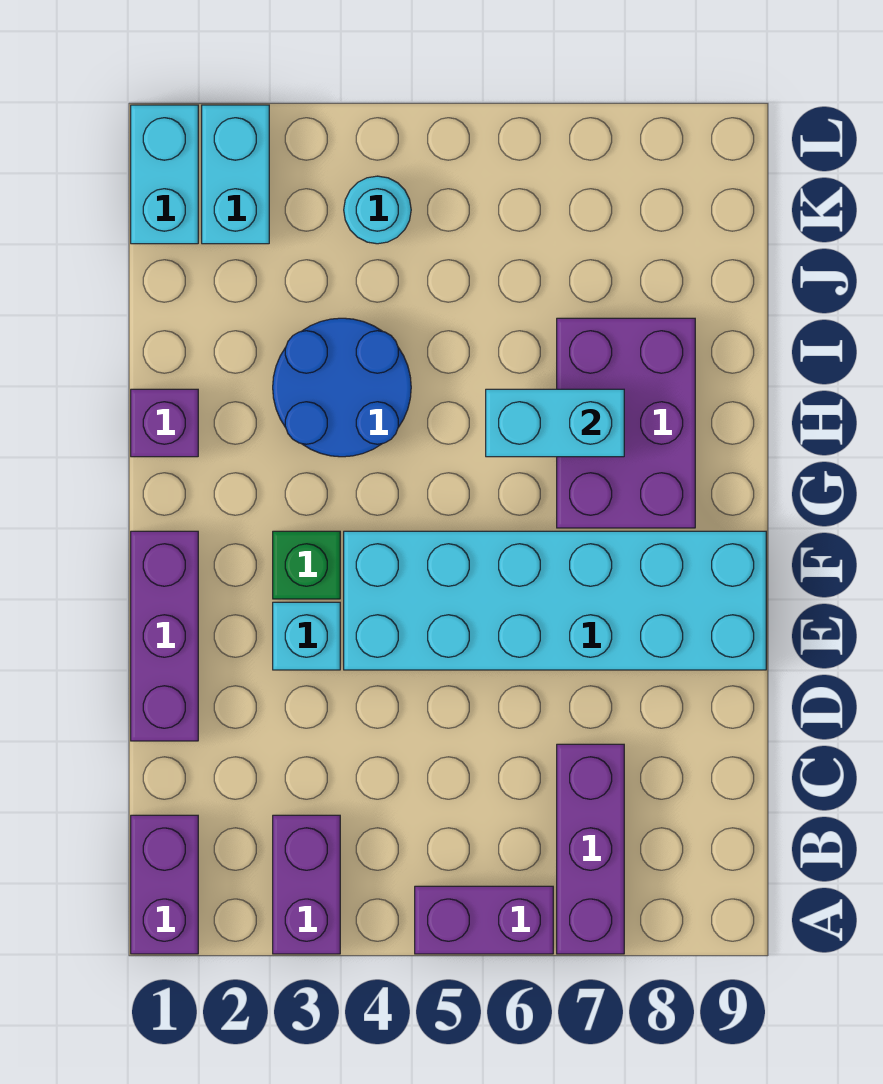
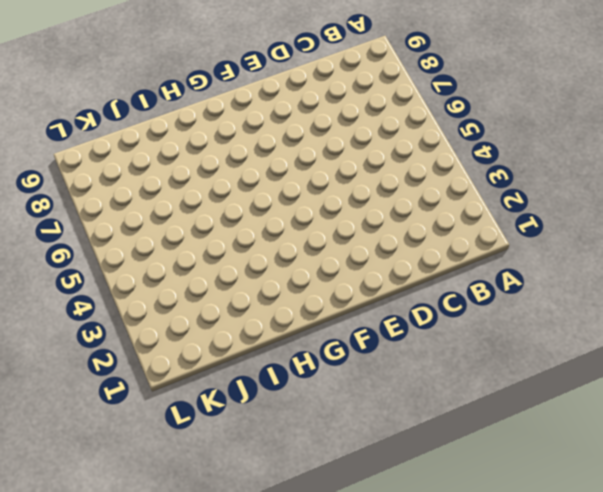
none -> purple brick A1:B1 level 1
none -> purple brick A3:B3 level 1
none -> purple brick A5:A6 level 1

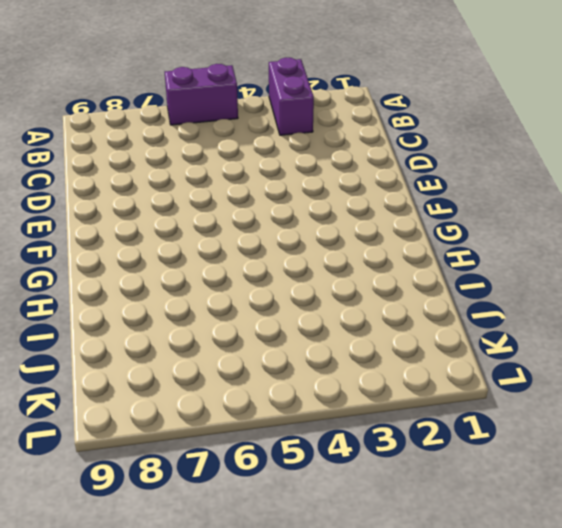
none -> purple brick A1:B1 level 1
none -> purple brick A7:C7 level 1
none -> purple brick D1:F1 level 1

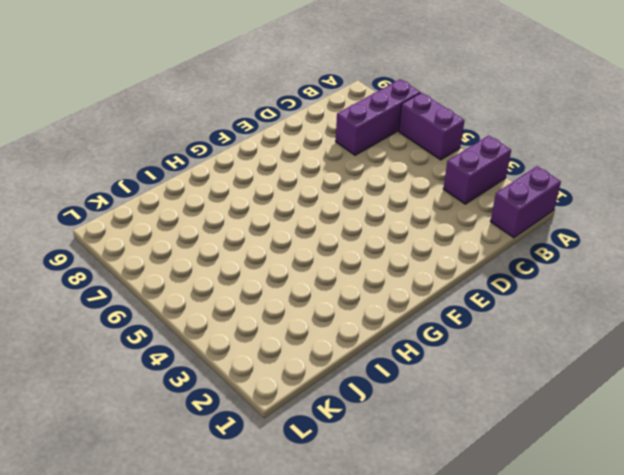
none -> purple brick D1:F1 level 1
none -> cyan brick E3 level 1
none -> cyan brick E4:F9 level 1

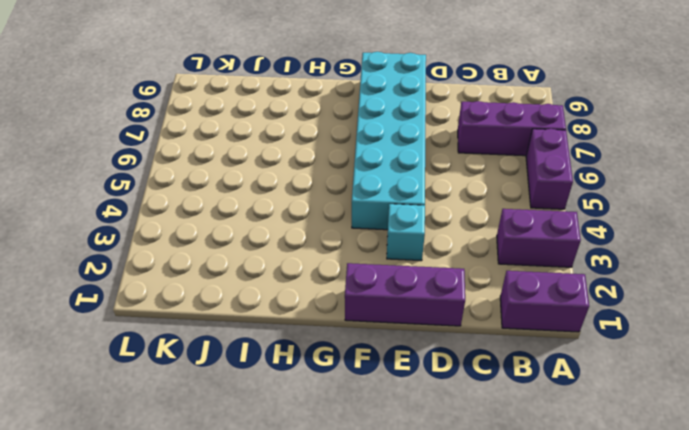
none -> green brick F3 level 1
none -> purple brick G7:I8 level 1
none -> purple brick H1 level 1

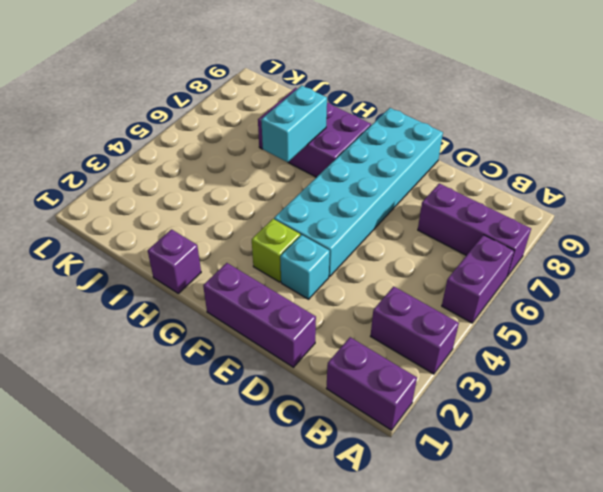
lime brick F3 level 1 -> green brick F3 level 1
none -> blue round brick H3:I4 level 1
none -> cyan brick K1:L1 level 1
none -> cyan brick K2:L2 level 1

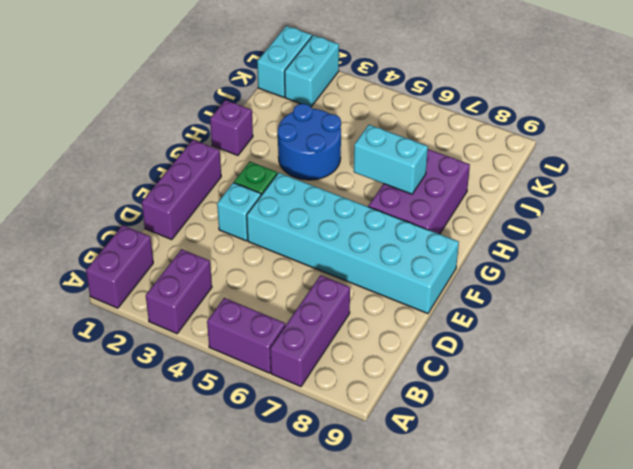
none -> cyan round brick K4 level 1

